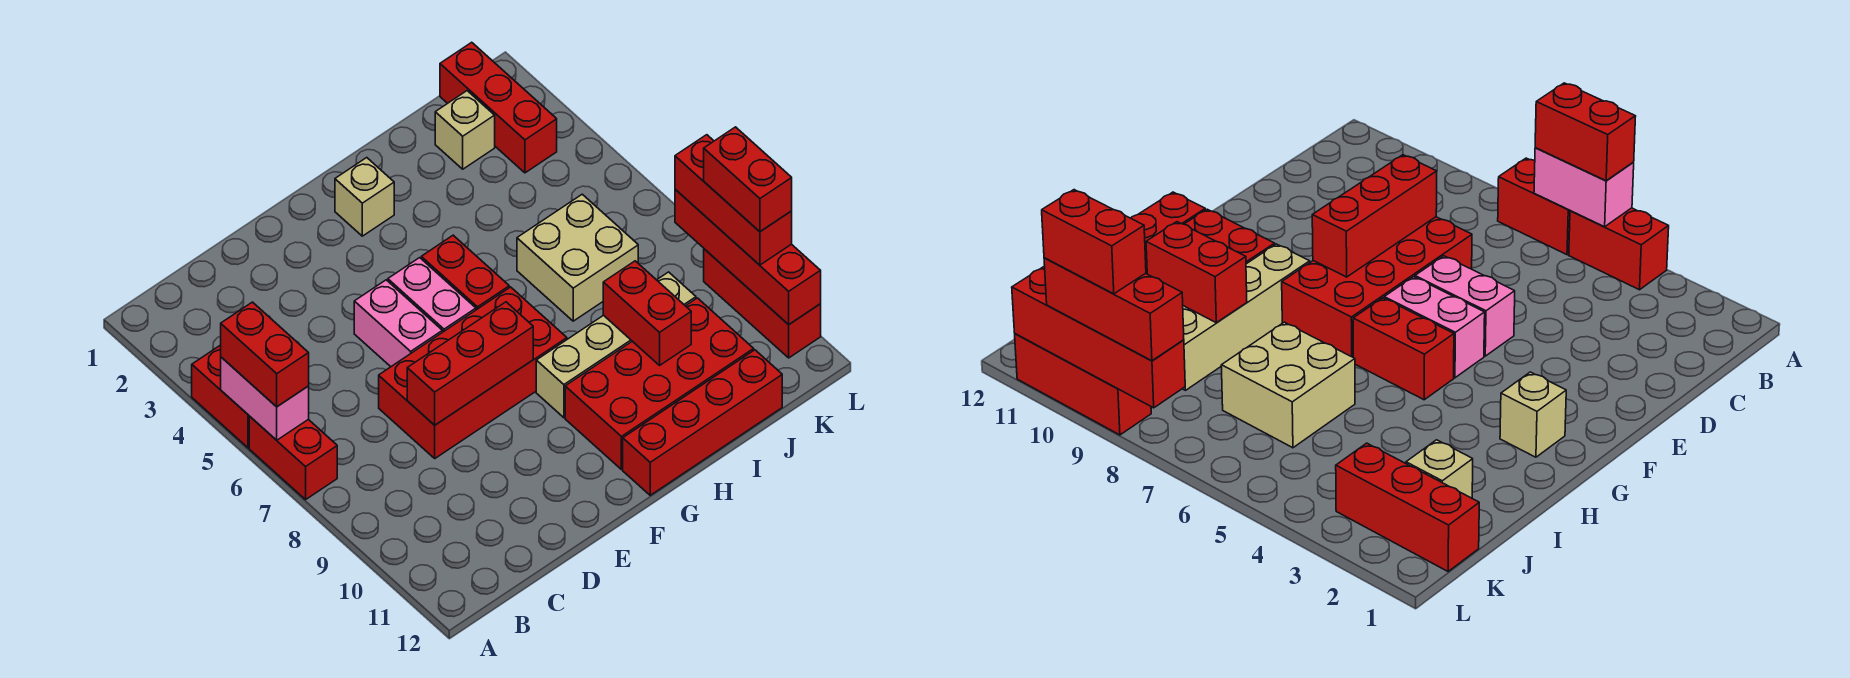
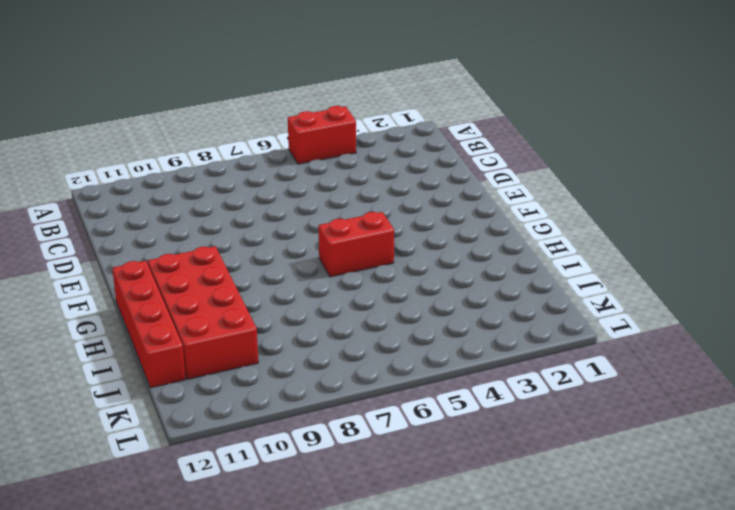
none -> red brick A6:A7 level 1
none -> red brick D7:G8 level 1
none -> pink brick E5:E6 level 1

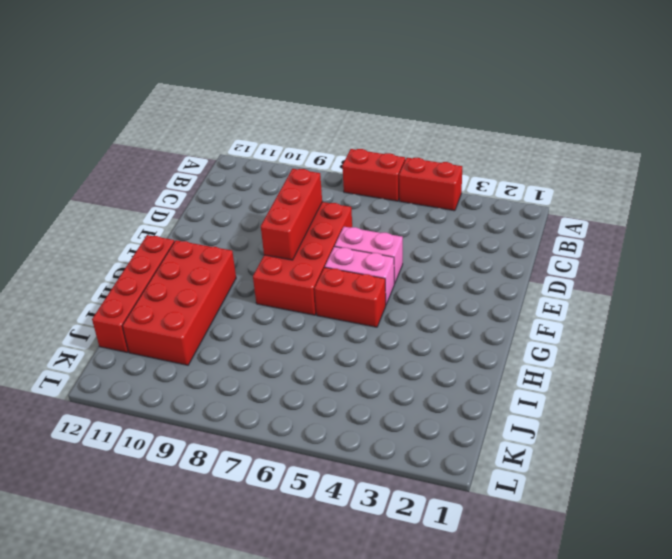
none -> tan brick G2 level 1
none -> tan brick G9:J9 level 1
none -> tan brick I6:J7 level 1

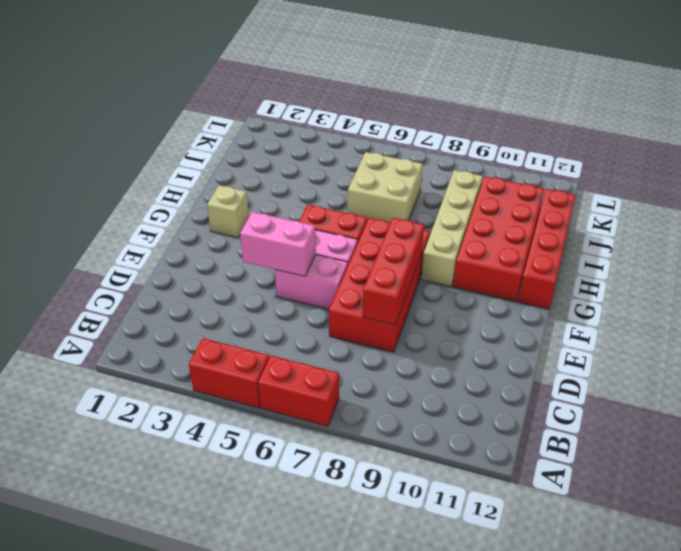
pink brick E4:E5 level 2 -> pink brick A5:A6 level 2
none -> tan brick J2 level 1
none -> red brick K1:K3 level 1
none -> red brick L9:L11 level 1

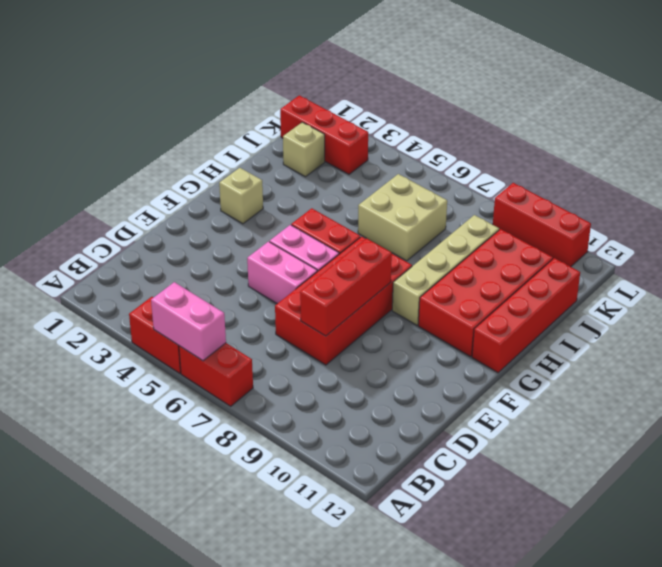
none -> red brick I9:I10 level 2
none -> red brick L8:L11 level 2
none -> red brick A5:A6 level 3

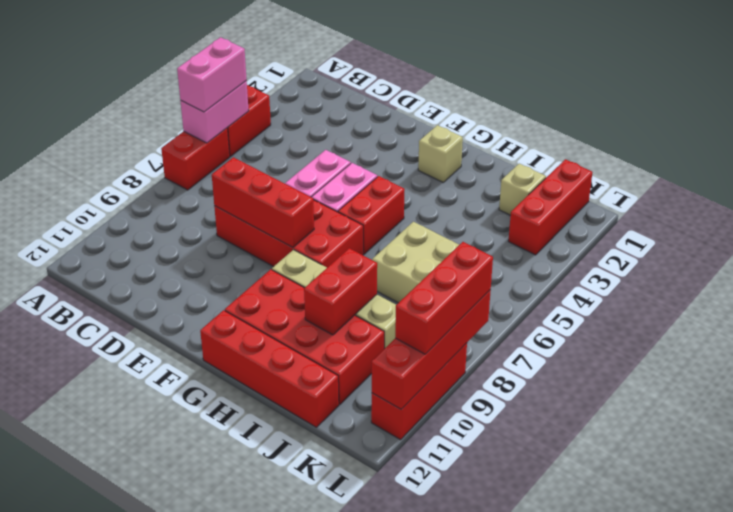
pink brick A5:A6 level 3 -> red brick A5:A6 level 3
none -> red brick L9:L10 level 4

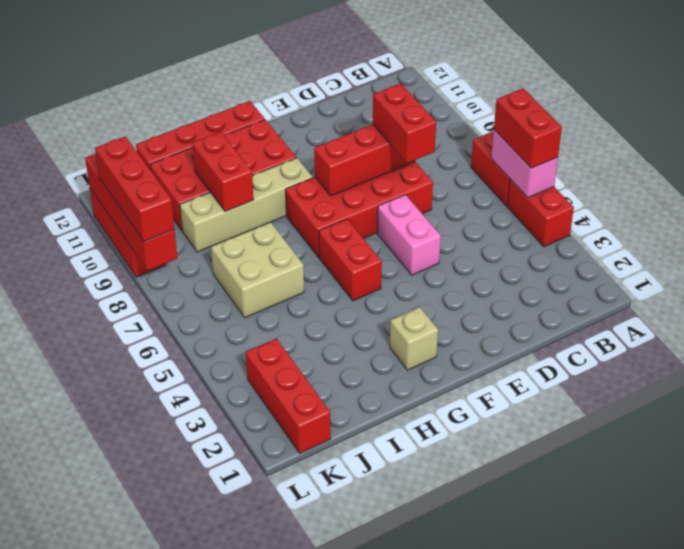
red brick D7:D8 level 3 -> red brick L9:L10 level 4
none -> pink brick F5:F6 level 1
none -> tan brick J2 level 1

